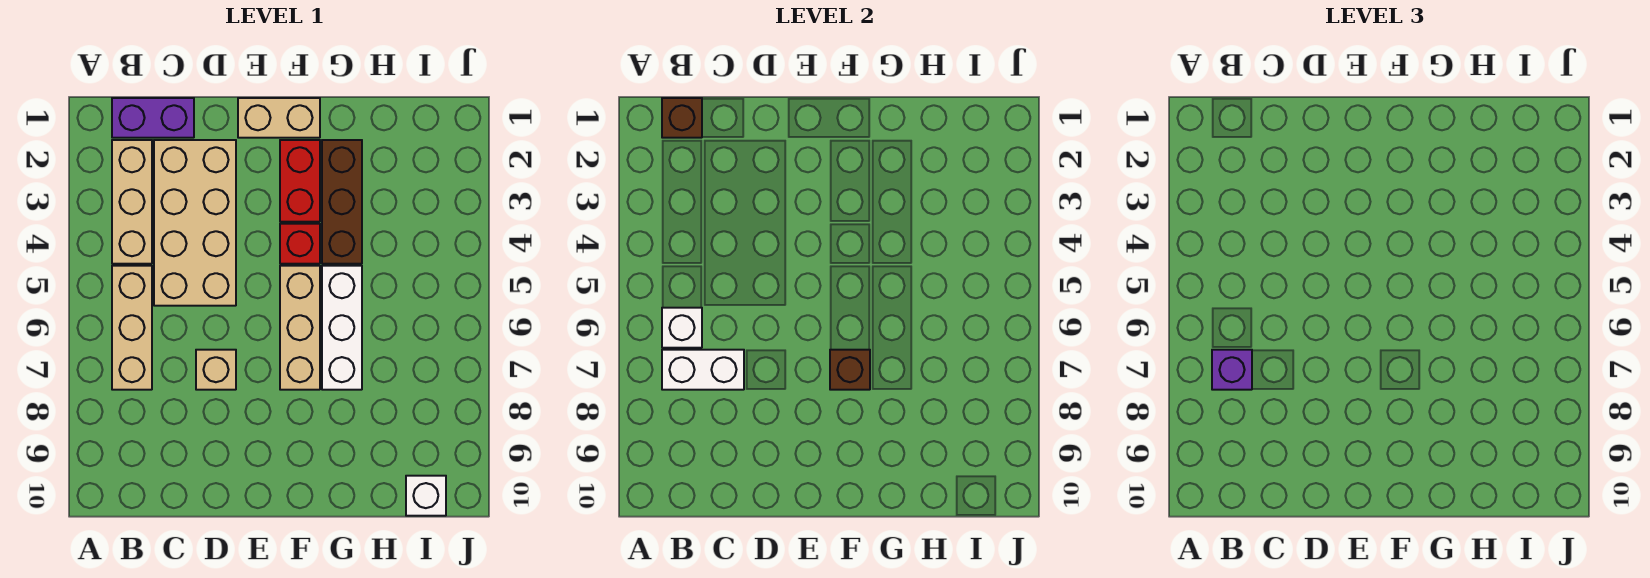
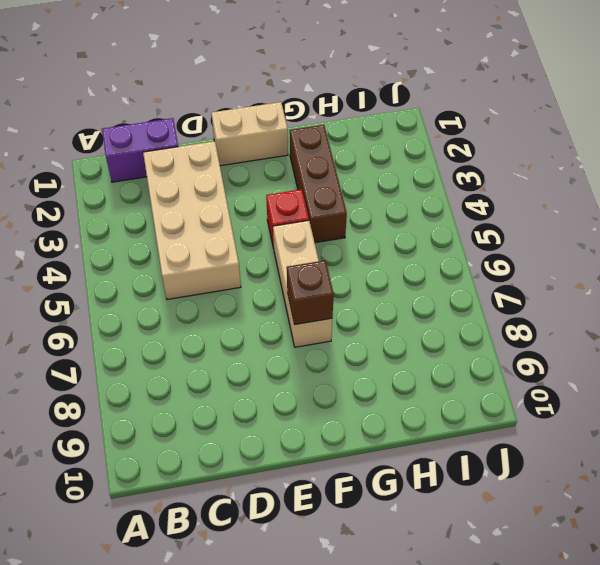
none -> tan brick B2:B4 level 1
none -> tan brick B5:B7 level 1
none -> tan brick D7 level 1

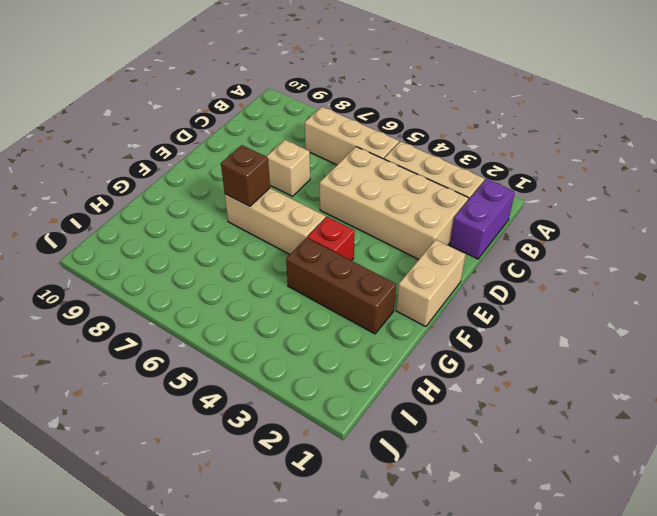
none -> red brick F2:F3 level 1
none -> white brick G5:G7 level 1
none -> white brick I10 level 1

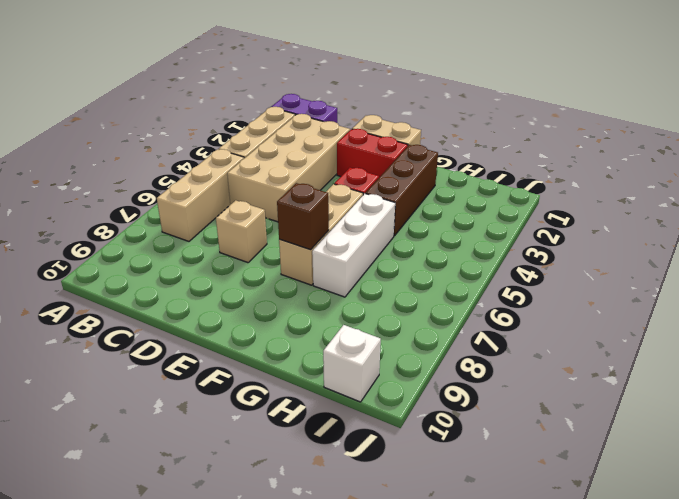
red brick E2:F2 level 1 -> red brick F2:F3 level 1
none -> brown brick B1 level 2
none -> white brick B6 level 2
none -> white brick B7:C7 level 2

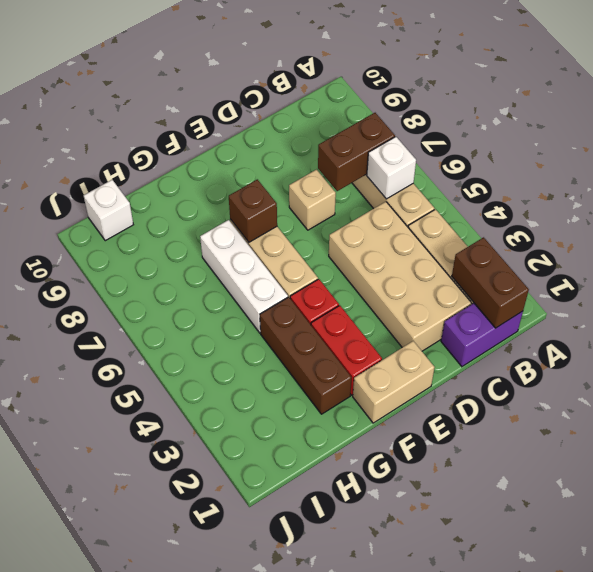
brown brick B1:B2 level 2 -> brown brick B1 level 2
brown brick B7:C7 level 2 -> white brick B7:C7 level 2
none -> purple brick B7 level 3

